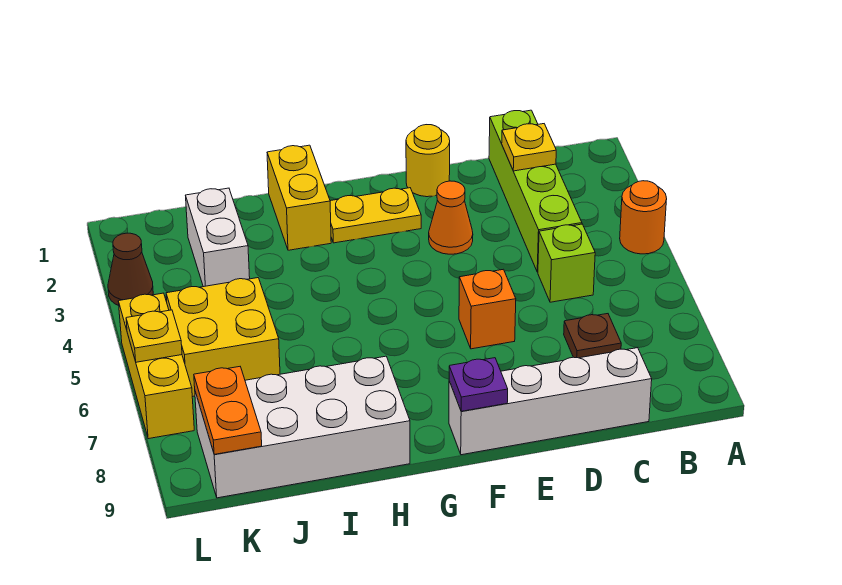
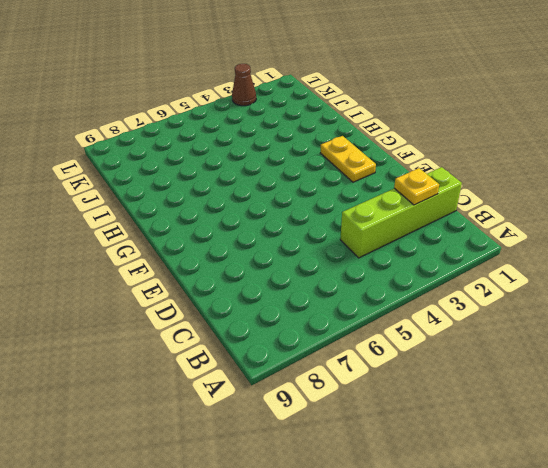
none -> orange round brick A4 level 1
none -> lime brick C5 level 1
none -> brown plate C7 level 1

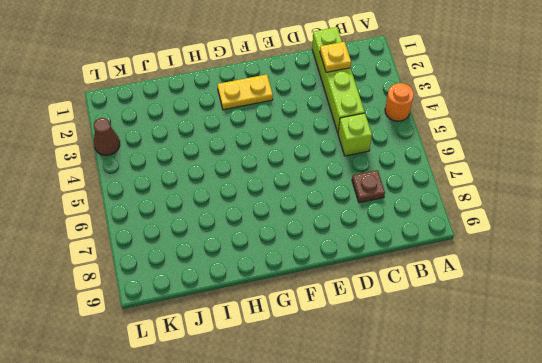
none -> white brick C9:F9 level 1
none -> yellow round brick E1 level 1
none -> orange cone E3 level 1

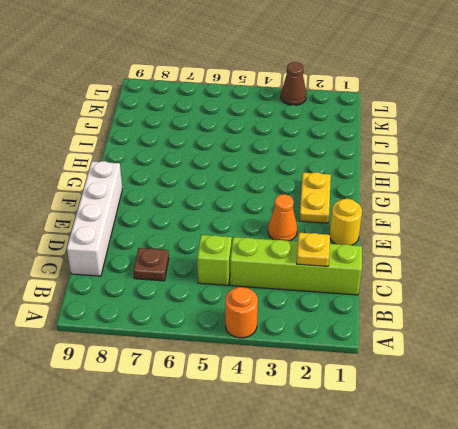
none -> orange brick E6 level 1
none -> yellow brick H1:H2 level 1
none -> white brick H8:K9 level 1

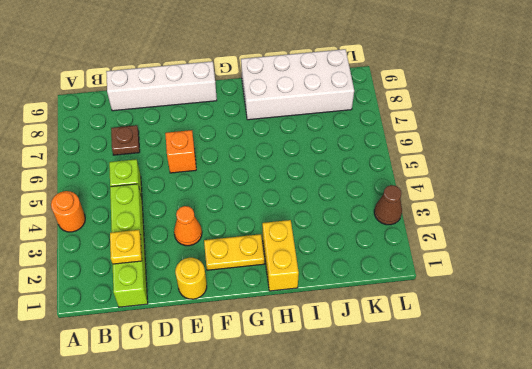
none -> white brick J2:J3 level 1
none -> yellow brick J5:K6 level 1
none -> yellow brick L5:L7 level 1

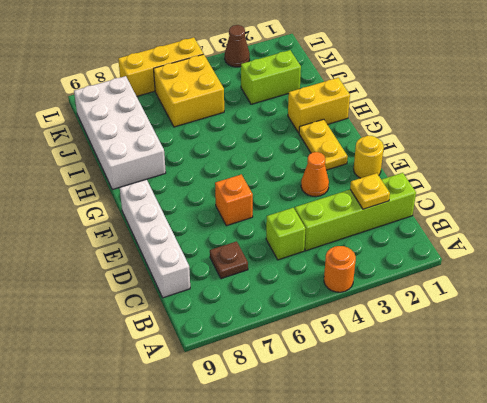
lime brick J2:J3 level 1 -> white brick J2:J3 level 1
none -> purple plate F9 level 2
none -> orange plate K8:K9 level 2
none -> yellow plate L6 level 2

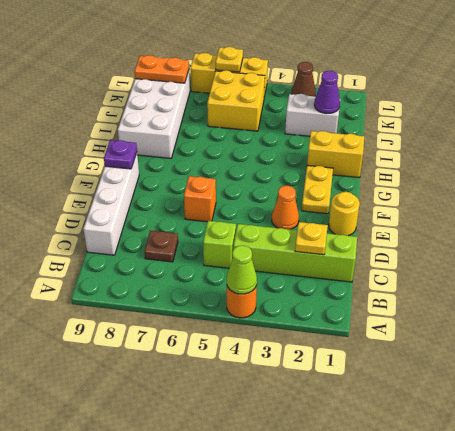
lime cone A4 level 2 -> none
purple cone J2 level 2 -> none

